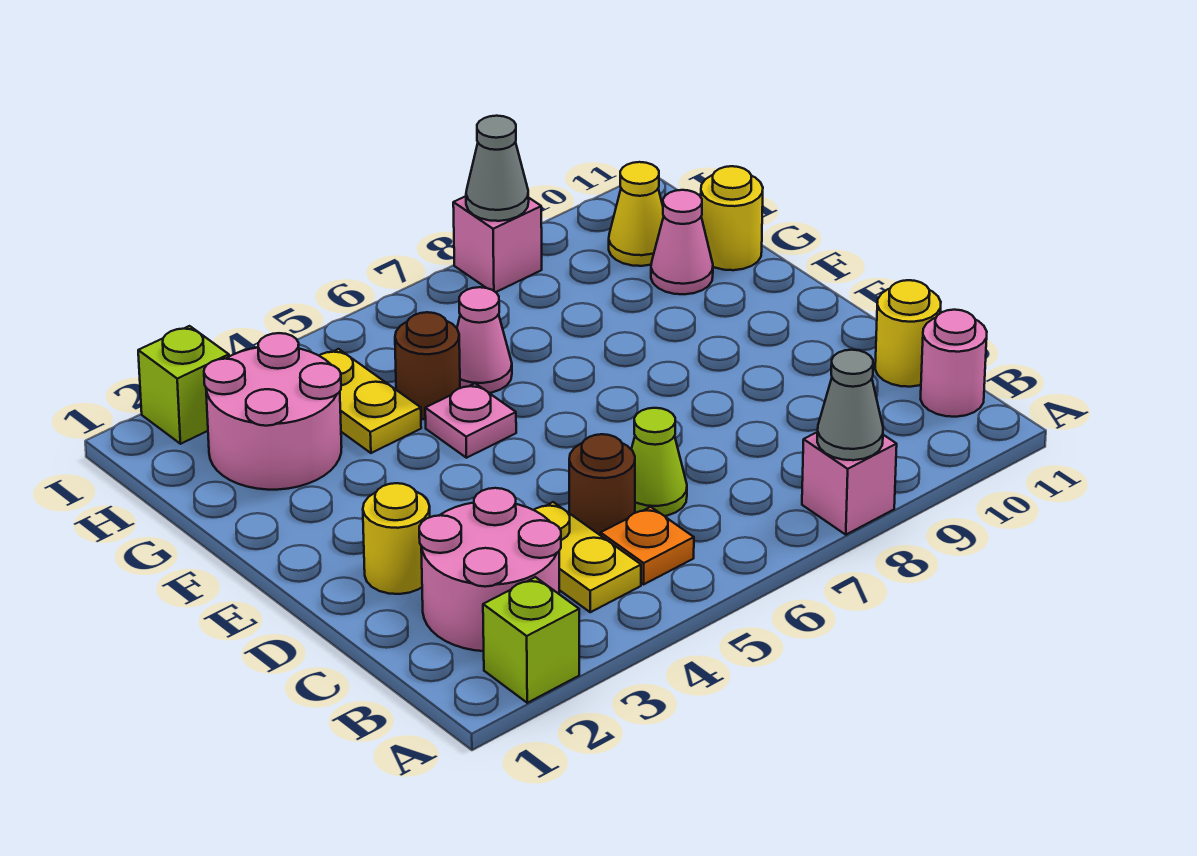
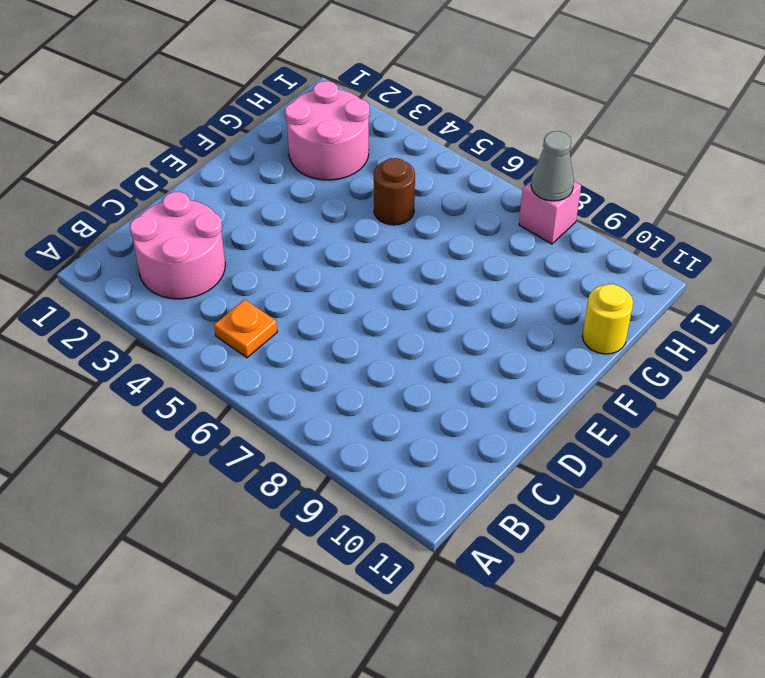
none -> lime brick A2 level 1
none -> pink brick A8 level 1
none -> yellow plate B4:C4 level 1

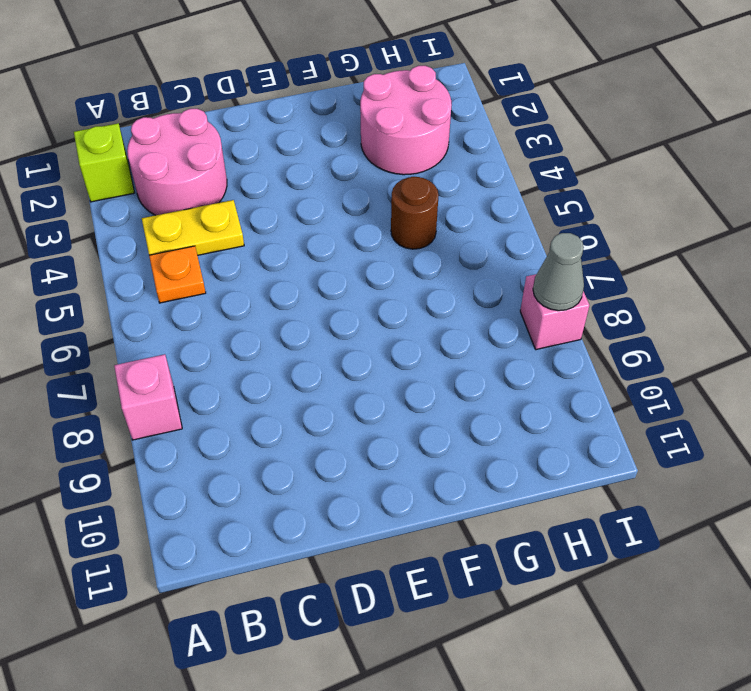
none -> pink round brick B11 level 1
none -> brown round brick C5 level 1
none -> lime cone C6 level 1

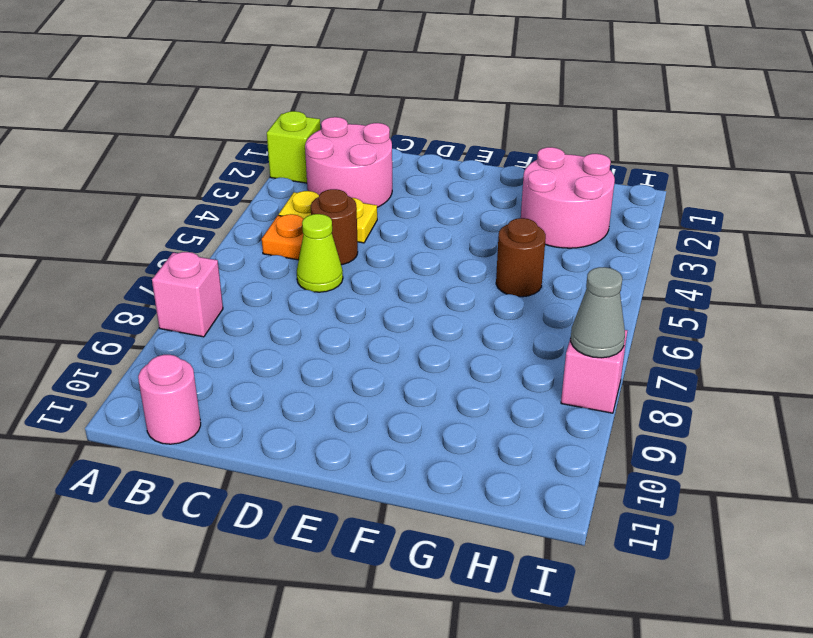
none -> yellow round brick C11 level 1
none -> yellow round brick D2 level 1
none -> pink plate F5 level 1

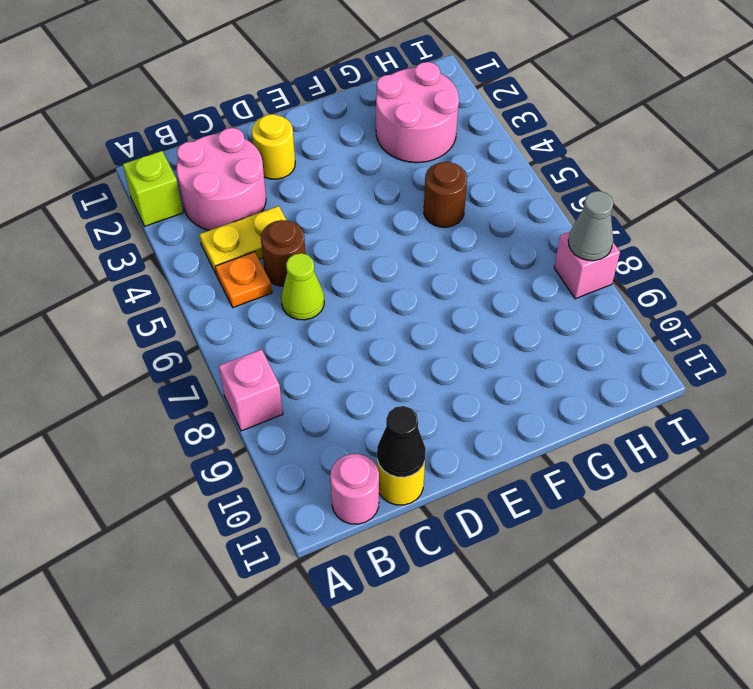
black cone C11 level 2 -> none
none -> pink plate F5 level 1
none -> yellow plate G4:H4 level 1
none -> pink cone G6 level 1

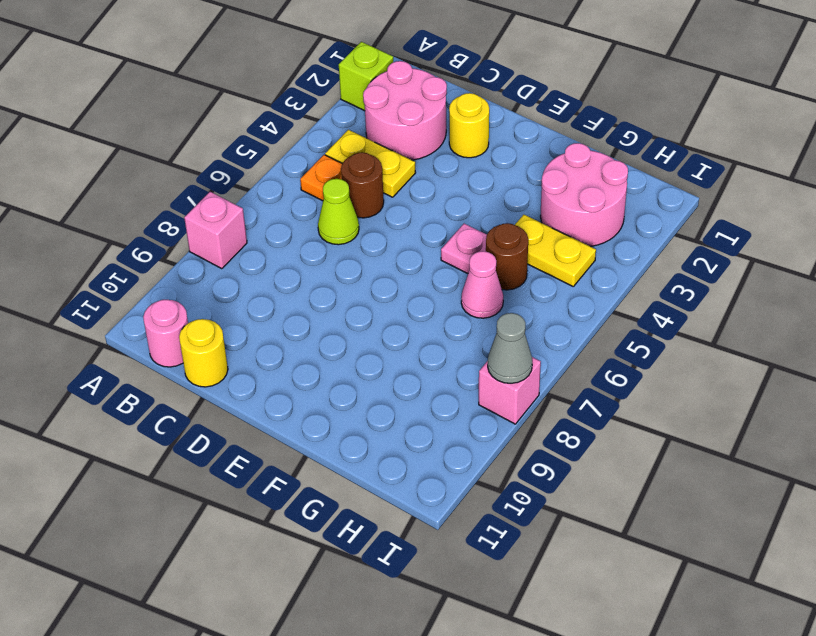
none -> pink cone G10 level 1
none -> yellow round brick G11 level 1
none -> yellow cone H10 level 1

